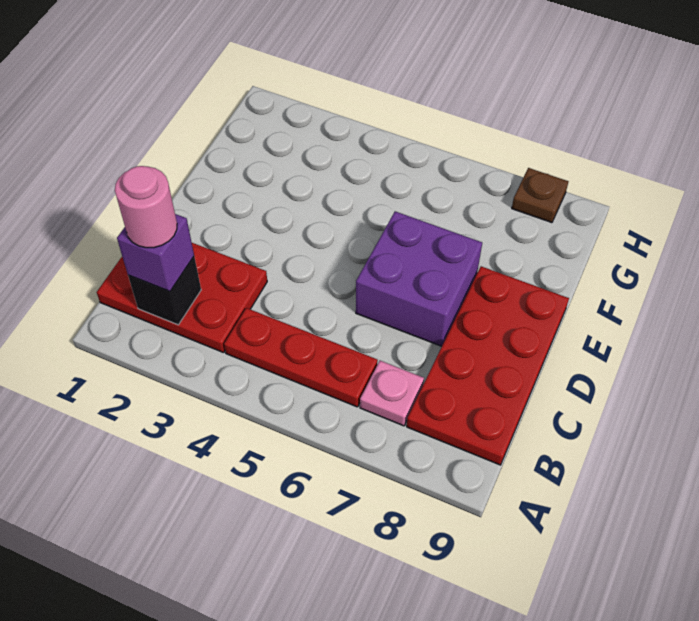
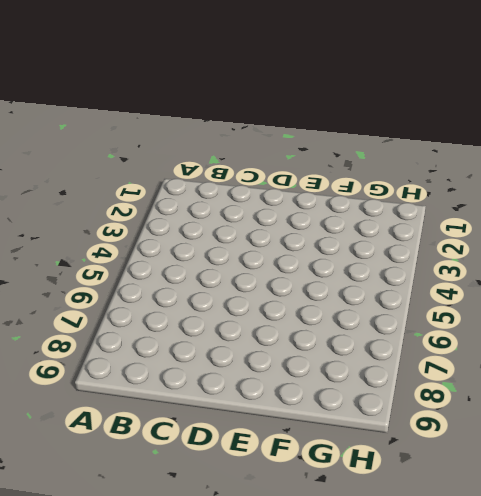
none -> red plate B1:C3 level 1
none -> red plate B4:B6 level 1

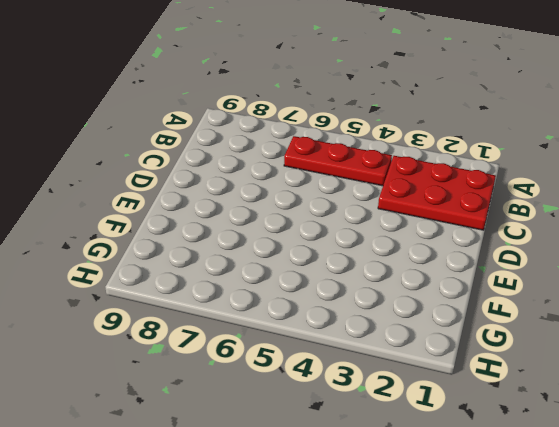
none -> pink plate B7 level 1
none -> red plate B8:E9 level 1

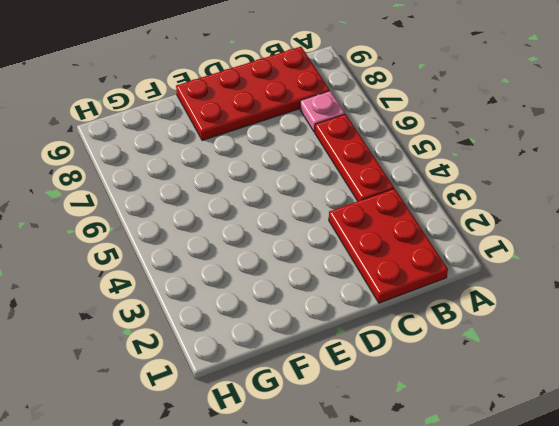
none -> purple brick D6:E7 level 1
none -> brown plate H8 level 1

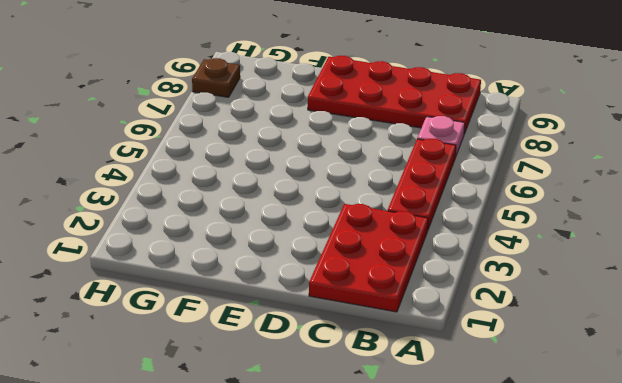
none -> purple brick D6:E7 level 1
none -> black brick B2 level 2

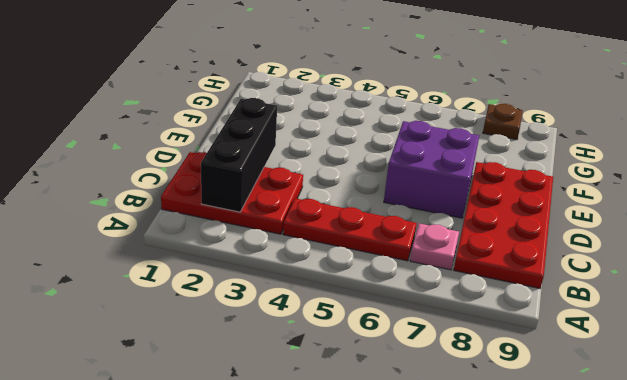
black brick B2:D2 level 2 -> black brick B2 level 2
none -> purple brick B2 level 3
none -> pink round brick B2 level 4

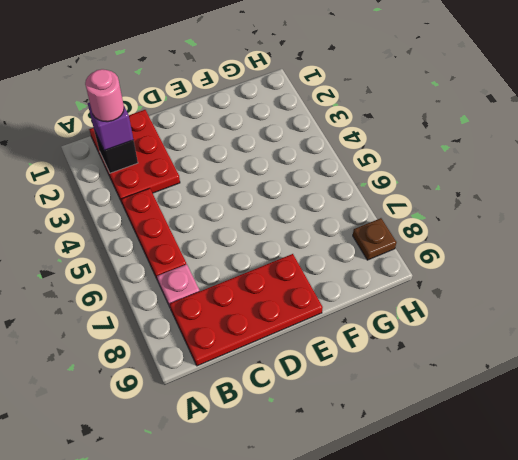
none -> purple brick D6:E7 level 1

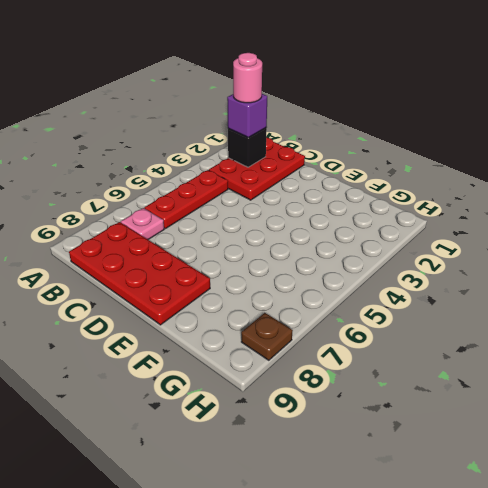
none -> purple brick D6:E7 level 1

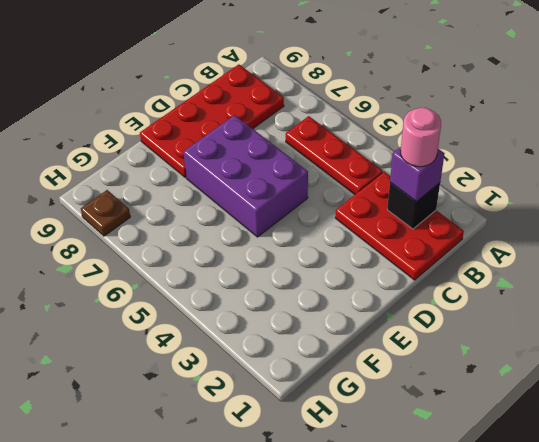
purple brick D5:E7 level 1 -> purple brick D6:E7 level 1
none -> pink plate B7 level 1

